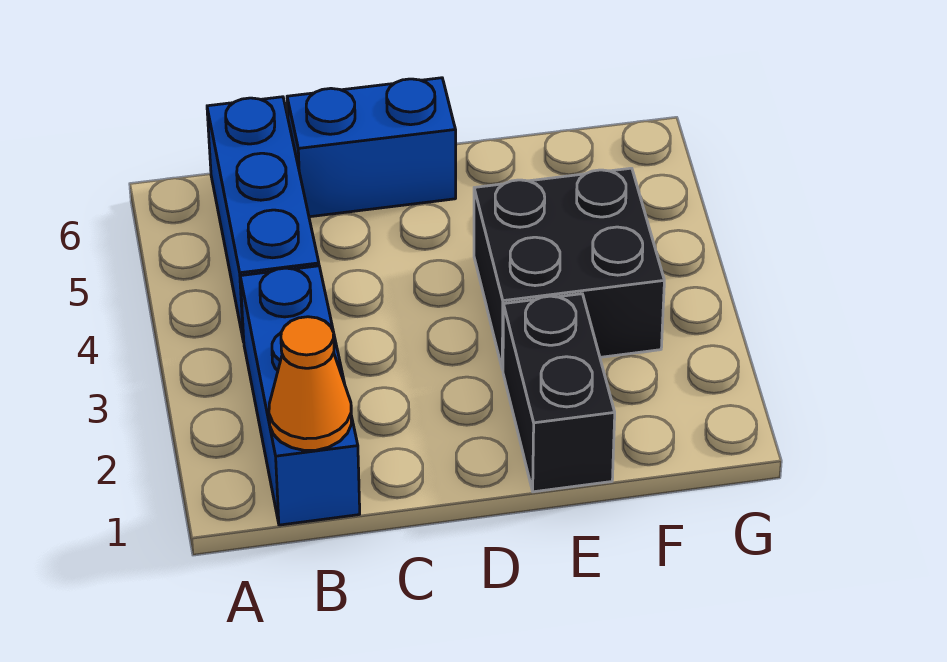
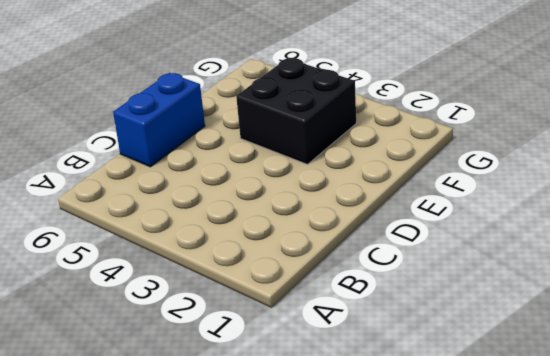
none -> blue brick B1:B3 level 1
none -> blue brick B4:B6 level 1

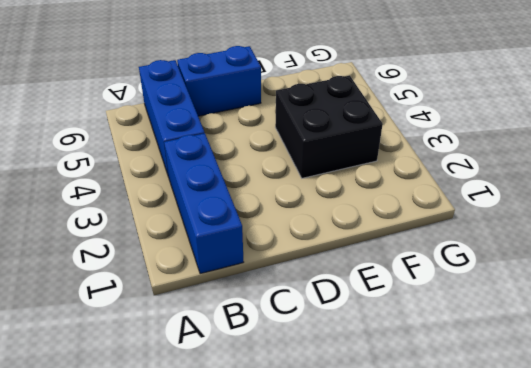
none -> black brick E1:E2 level 1
none -> orange cone B1 level 2

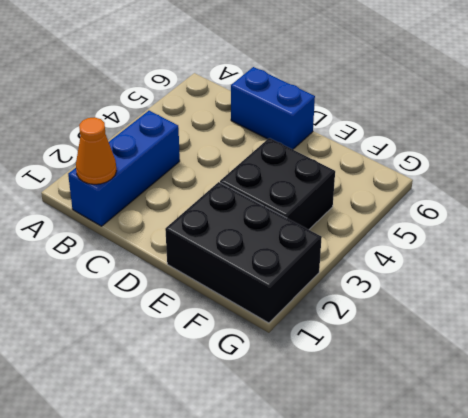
black brick E1:G2 level 1 -> black brick E1:E2 level 1
none -> blue brick B4:B6 level 1

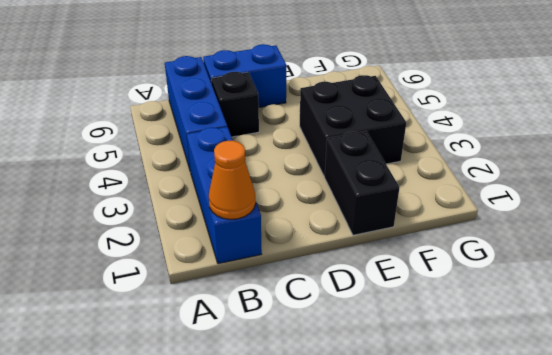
black brick C5 level 1 -> none

